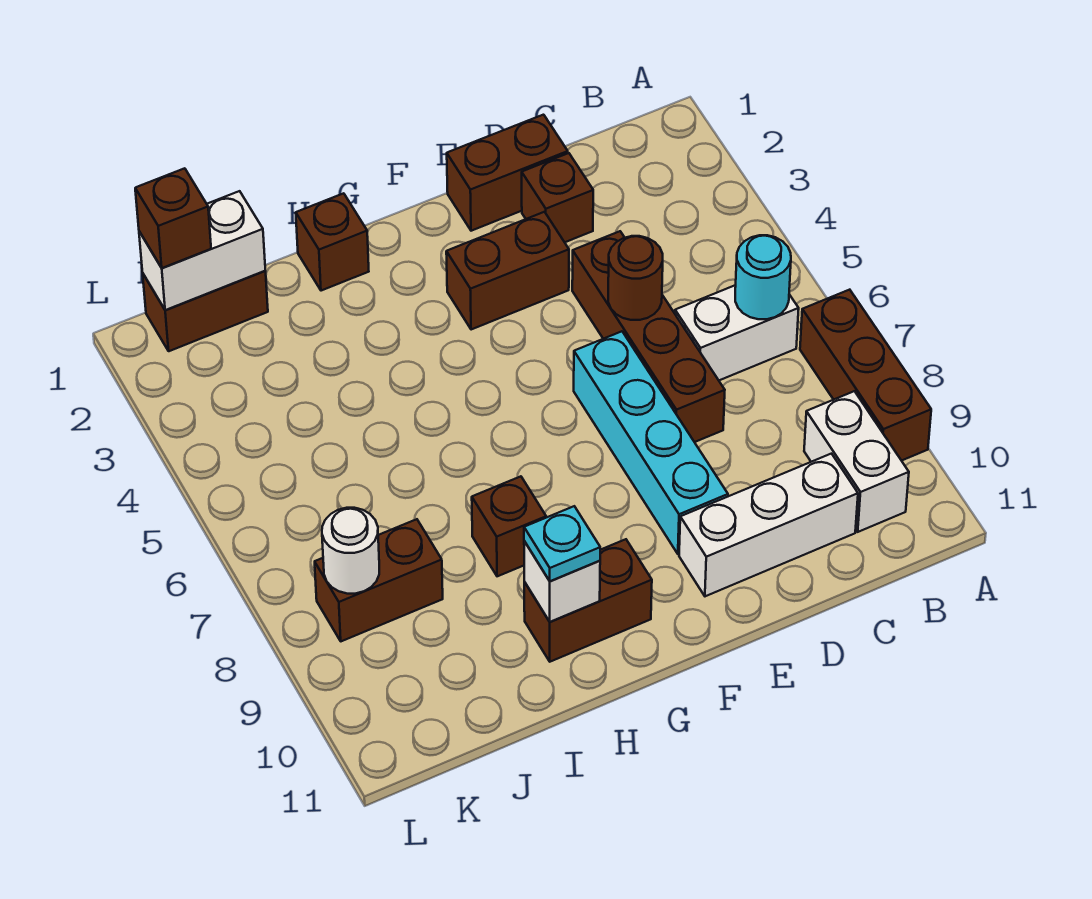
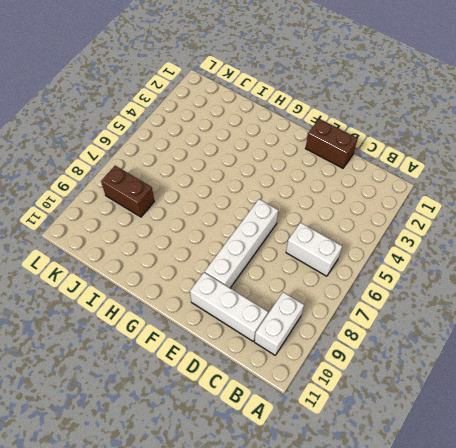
white brick E6:E9 level 1 -> cyan brick E6:E9 level 1
none -> brown brick A7:A9 level 1
none -> brown brick D2 level 1
none -> brown brick D4:D7 level 1

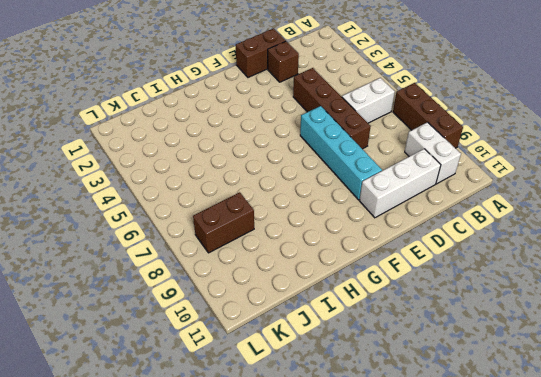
none -> brown brick E3:F3 level 1
none -> brown brick G10:H10 level 1
none -> brown brick H1 level 1

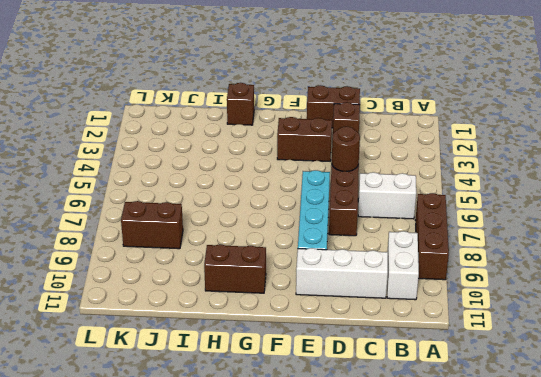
none -> brown brick H8 level 1
none -> brown brick J1:K1 level 1
none -> cyan round brick B6 level 2

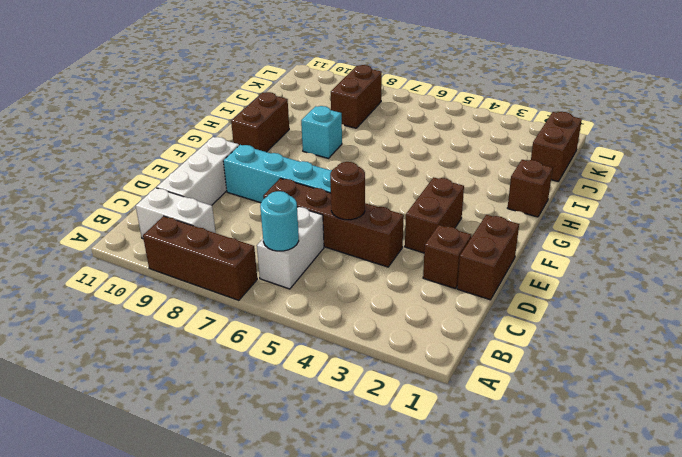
cyan brick H8 level 1 -> brown brick H8 level 1
none -> white brick H10 level 2
none -> white brick J1:K1 level 2
none -> white round brick K8 level 2

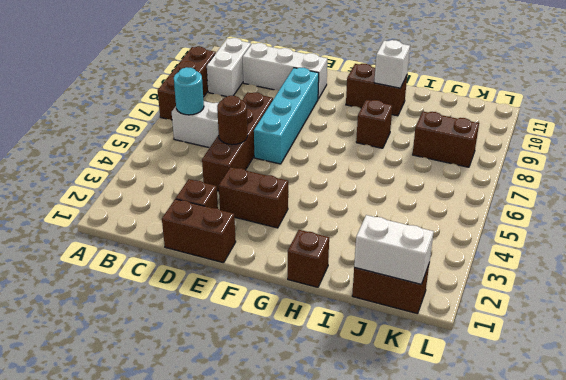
none -> white round brick K8 level 2
none -> cyan plate H10 level 3
none -> brown brick K1 level 3

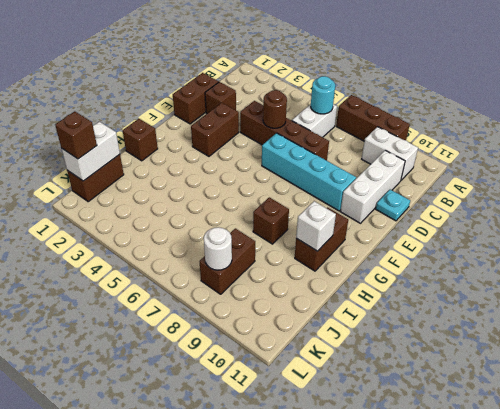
cyan plate D11 level 1 -> cyan plate H10 level 3

